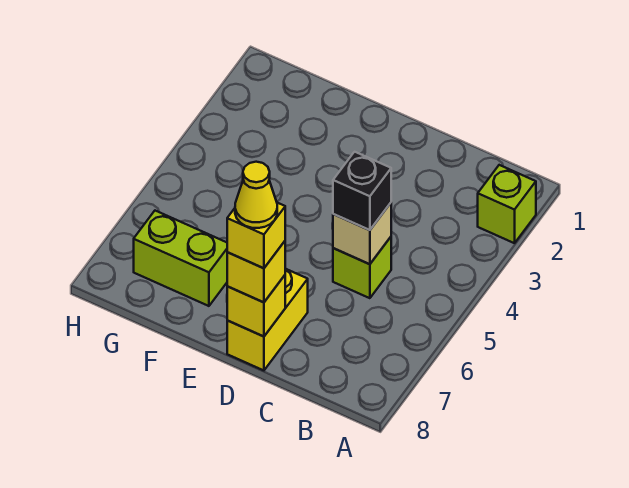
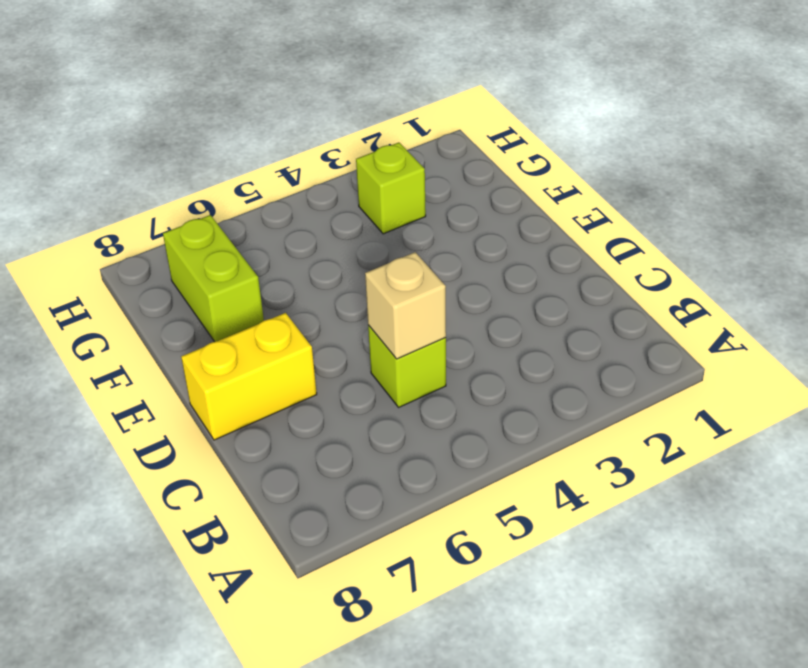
lime brick G3 level 1 -> lime brick A2 level 1
none -> yellow brick D8 level 2
none -> black brick C5 level 3

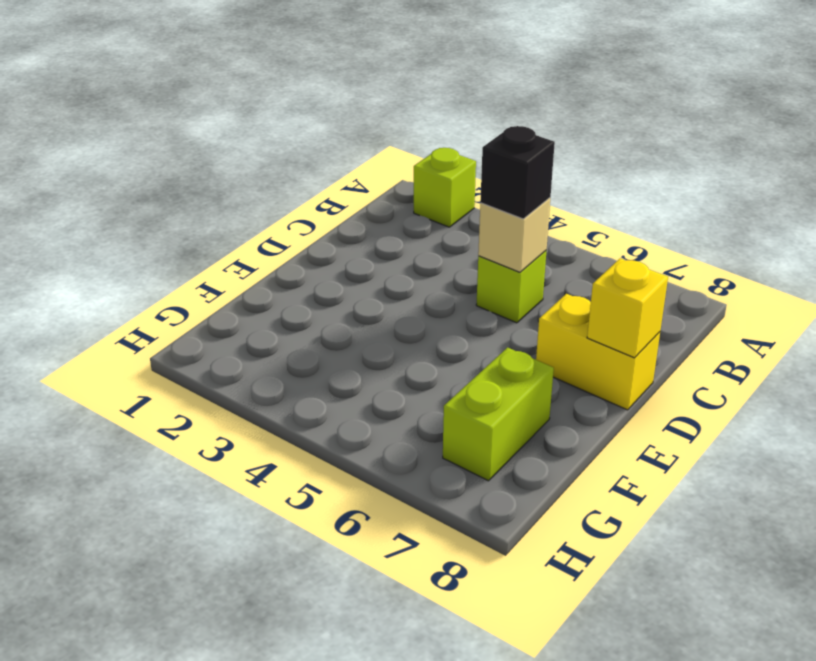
none -> yellow brick D8 level 3
none -> yellow brick D8 level 4

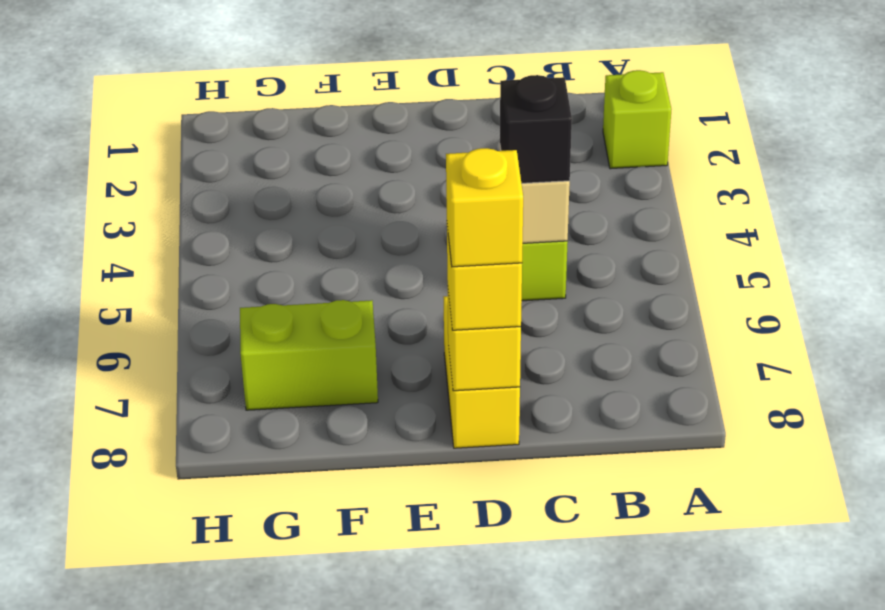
none -> yellow cone D8 level 5

